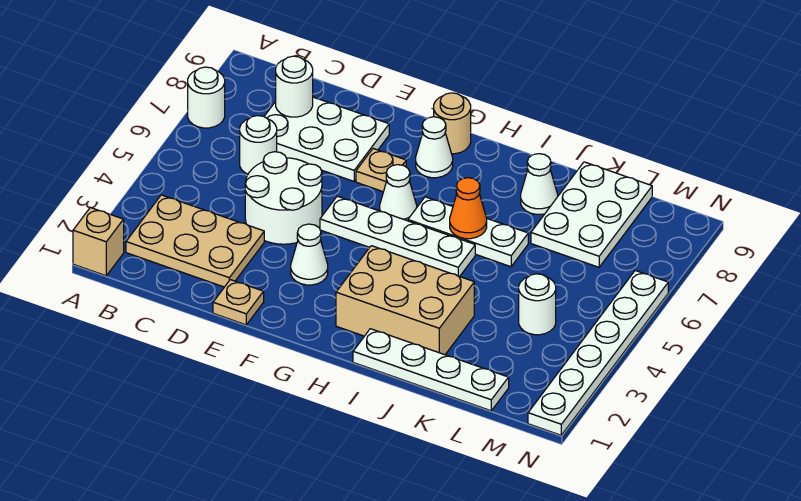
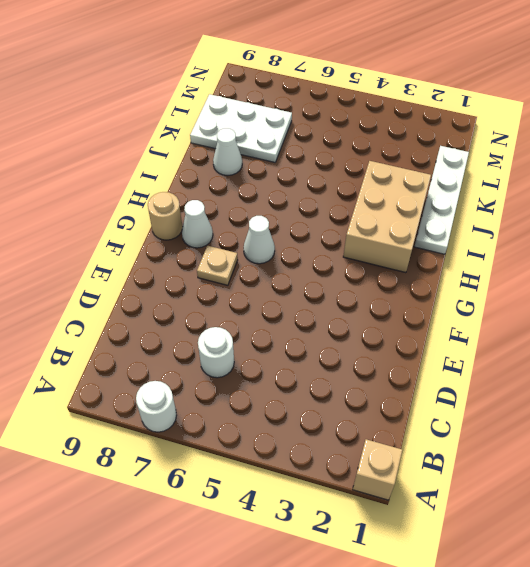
none -> tan plate B2:D3 level 1
none -> white plate C7:E8 level 1
none -> white round brick D4:E5 level 1

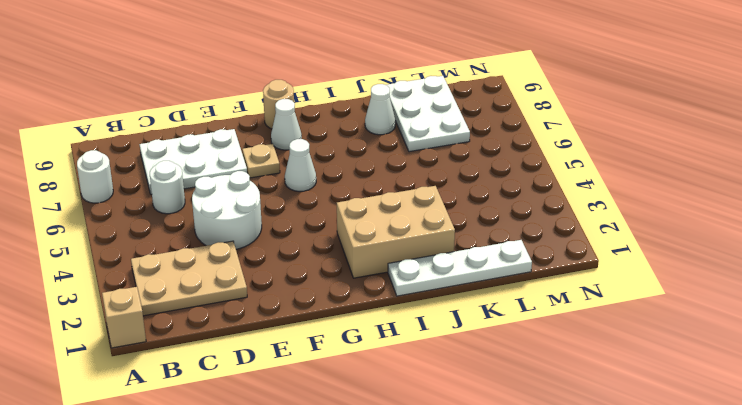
none -> tan plate E1 level 1
none -> white cone F3 level 1
none -> white plate F5:I5 level 1

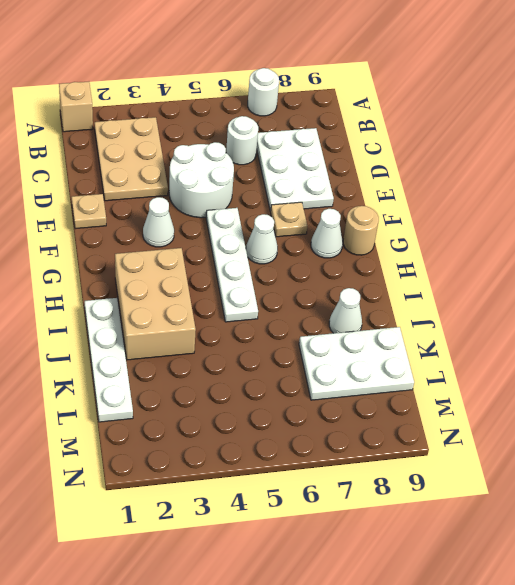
none -> white plate H6:J6 level 1
none -> white round brick L4 level 1
none -> white plate N1:N6 level 1

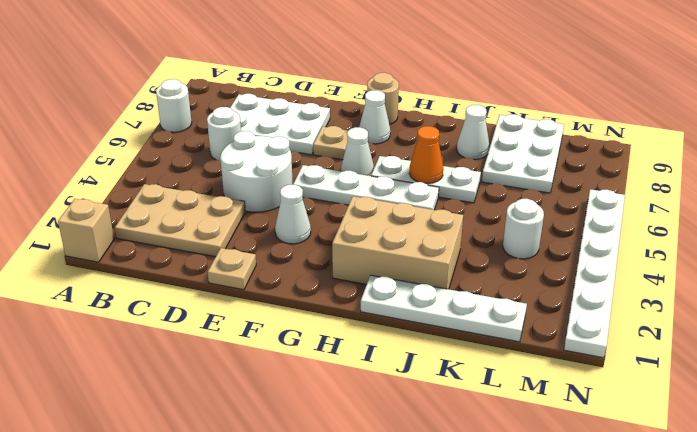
none -> white round brick C8 level 2

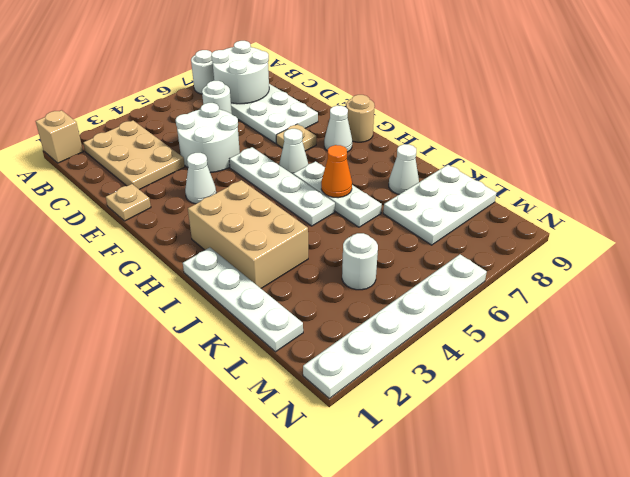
white round brick B7:C8 level 2 -> white round brick C8 level 2

